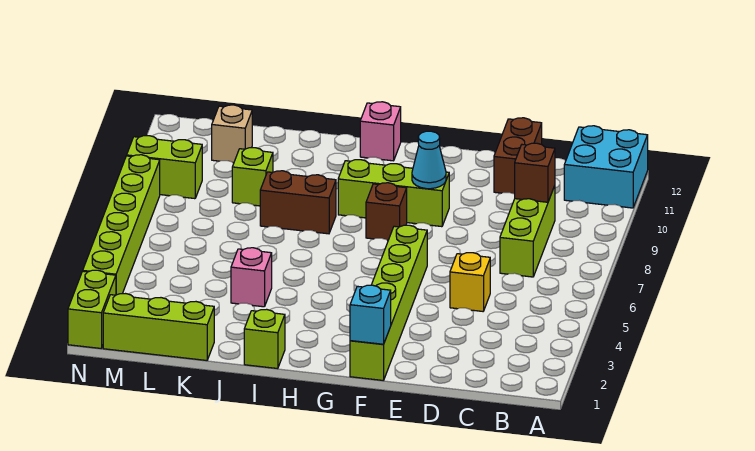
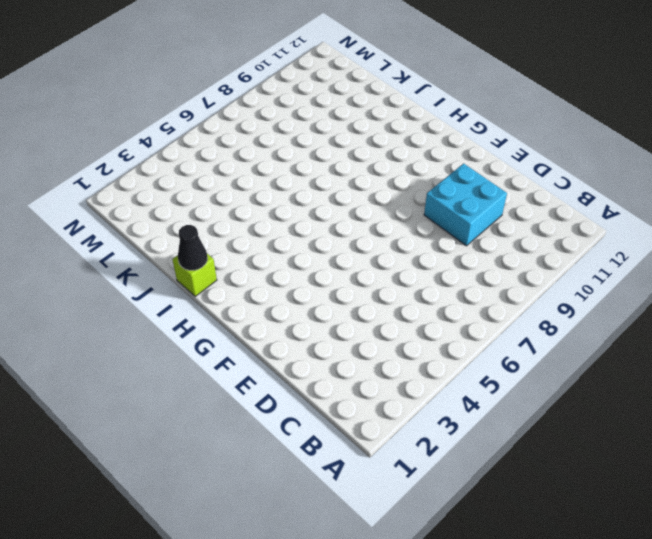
cyan brick D9:E10 level 1 -> cyan brick A11:B12 level 1
black cone I1 level 2 -> none
none -> lime brick C7:C9 level 1
none -> yellow brick D5 level 1
none -> brown brick D11:D12 level 1

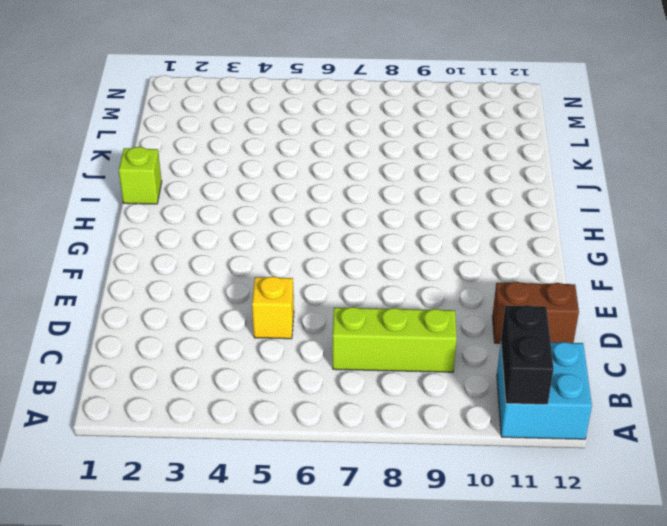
black brick A11:B11 level 2 -> none
none -> lime brick F1:F6 level 1
none -> lime brick F9:H9 level 1
none -> brown brick G8 level 1

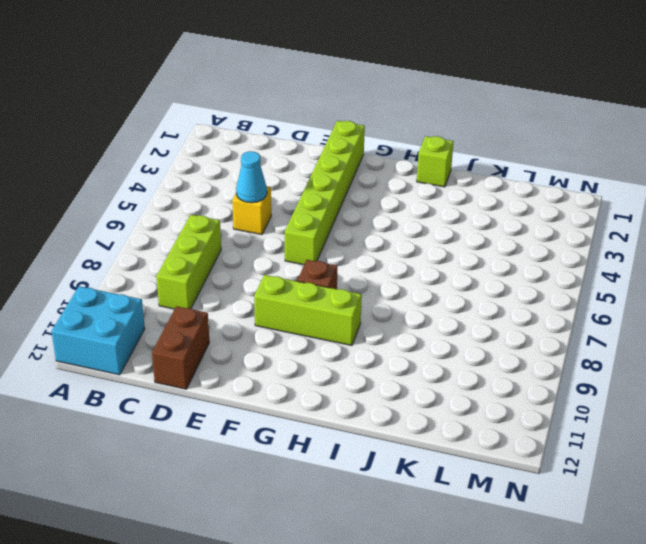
cyan cone D5 level 2 -> cyan cone F9 level 2
none -> pink brick H12 level 1
none -> brown brick I8:J8 level 1
none -> pink brick J4 level 1

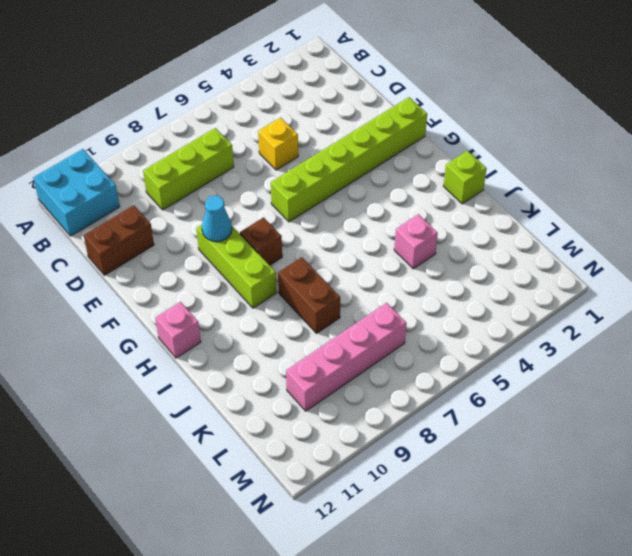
pink brick L7:L10 level 1 -> none
none -> lime brick K1:M1 level 1
none -> lime brick K9 level 1
none -> tan brick L11 level 1

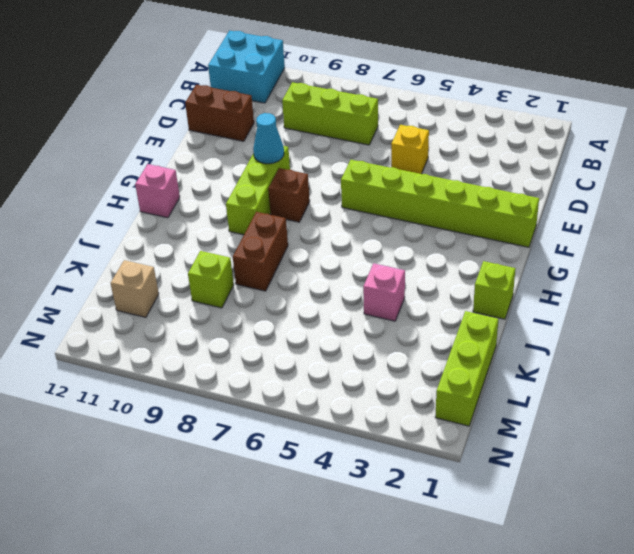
none -> lime brick M9:N9 level 1
none -> lime brick N1:N2 level 1
none -> lime brick N3:N8 level 1

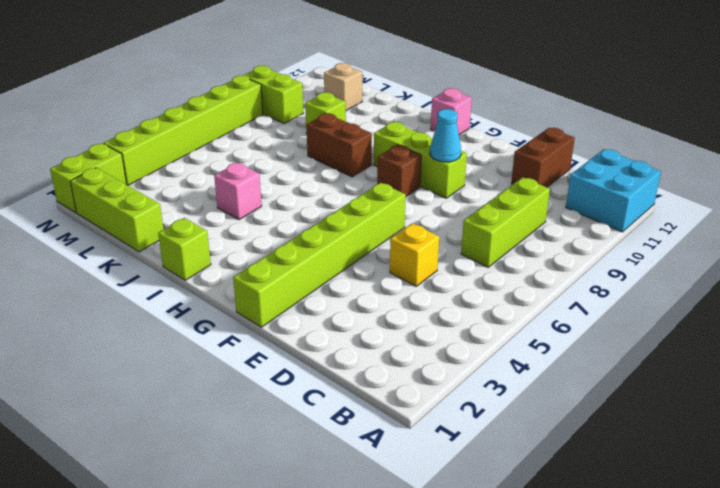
none -> brown brick C9 level 2
none -> cyan brick F1 level 2

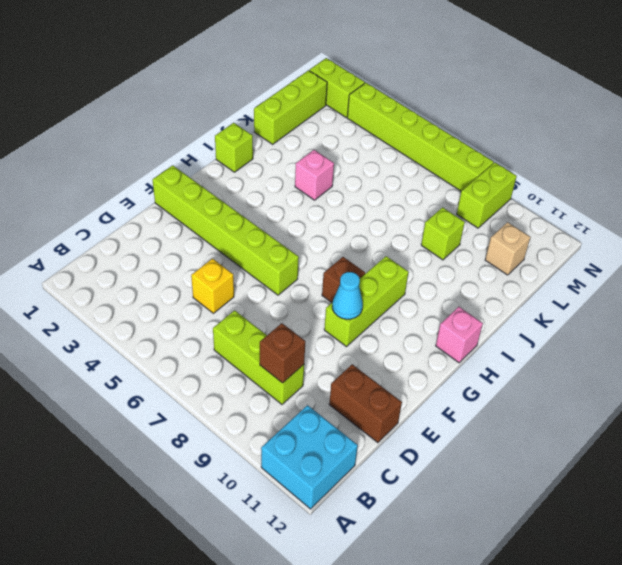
none -> brown brick I8:J8 level 1
none -> cyan brick F1 level 2

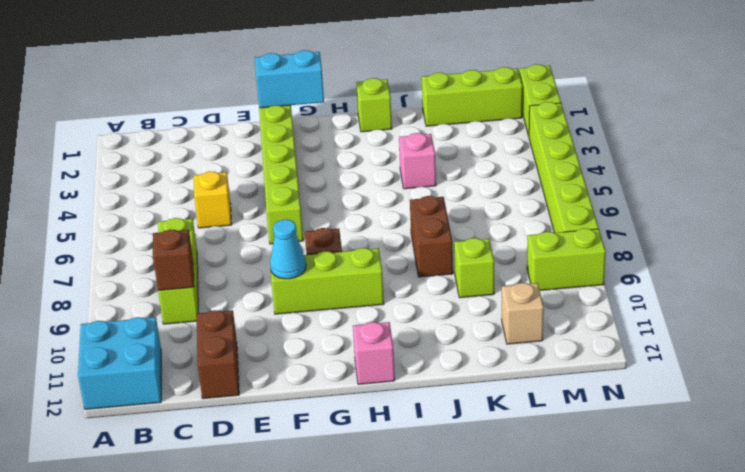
cyan brick F1:G1 level 2 -> cyan brick F1 level 2
brown brick J7:J8 level 1 -> brown brick I8:J8 level 1

